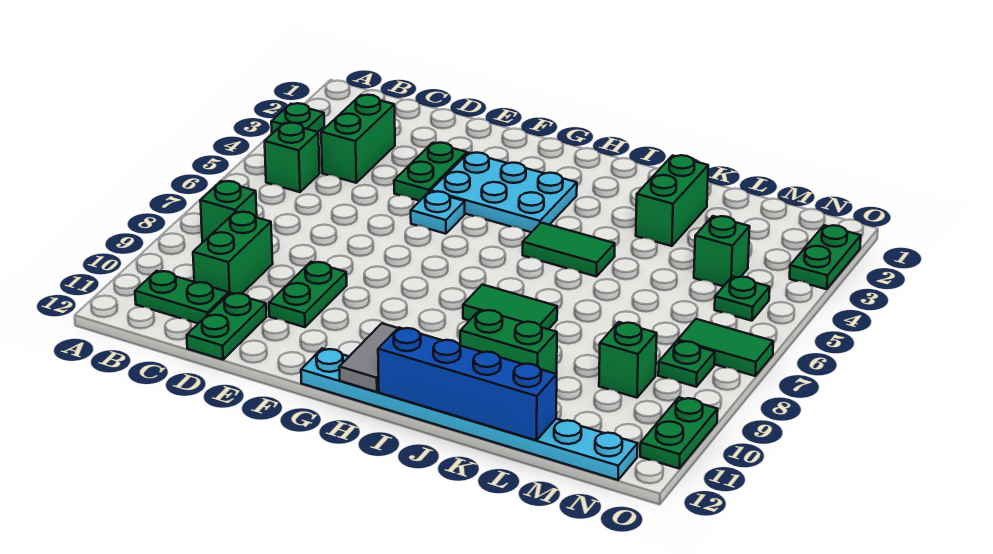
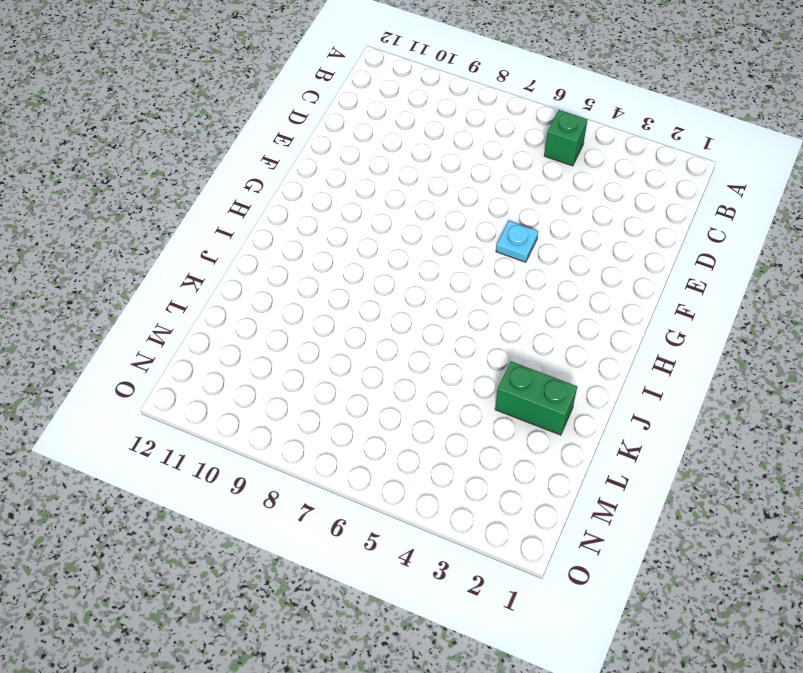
none -> green plate A3 level 1
none -> green brick B8 level 1
none -> green plate B11:C11 level 1

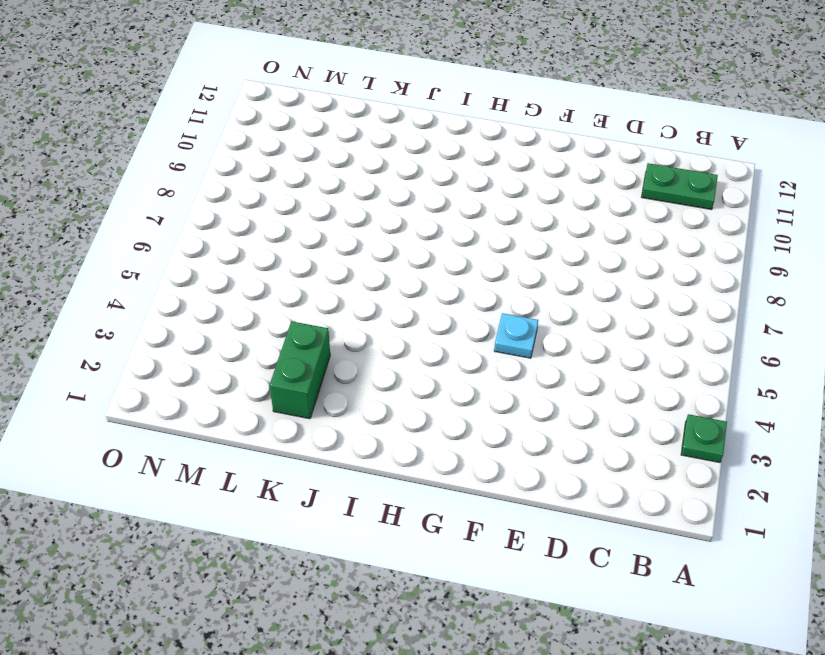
none -> green brick B5 level 1
none -> green brick B8 level 1
none -> green brick C3:C4 level 1

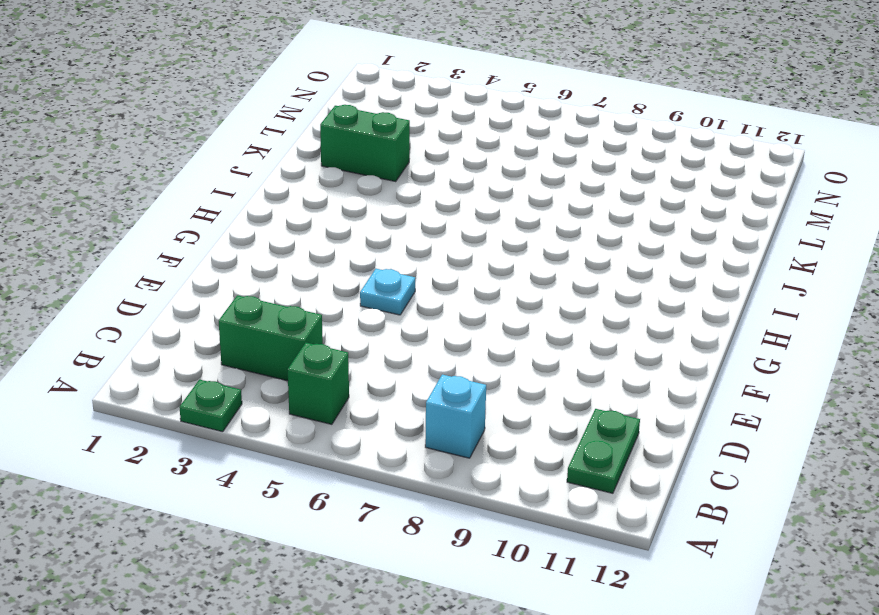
cyan brick B8 level 1 -> green brick B8 level 1
none -> green brick C9:C10 level 1
none -> green plate D11:D12 level 1
none -> green plate E3:E4 level 1

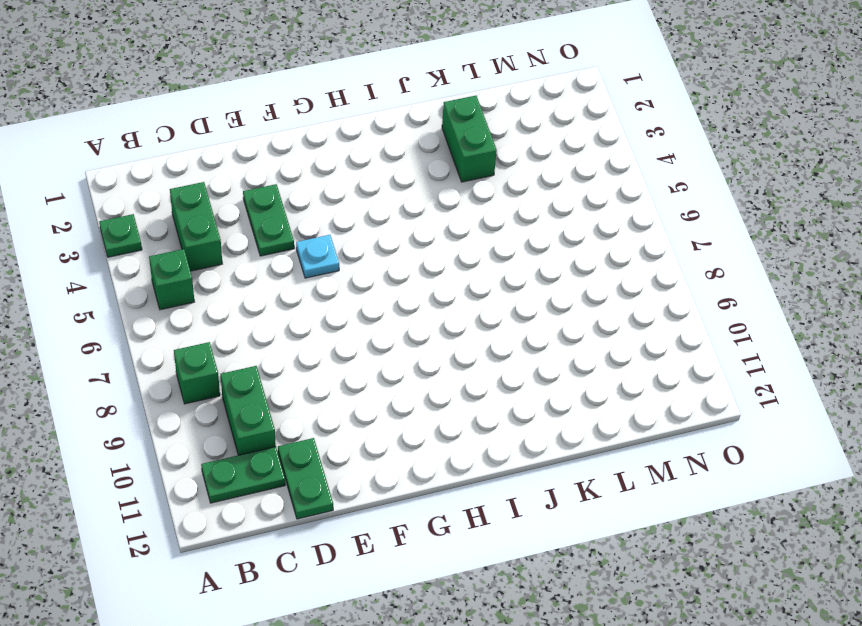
none -> green plate E9:E10 level 1
none -> cyan plate F3:H4 level 1
none -> cyan plate G12:N12 level 1

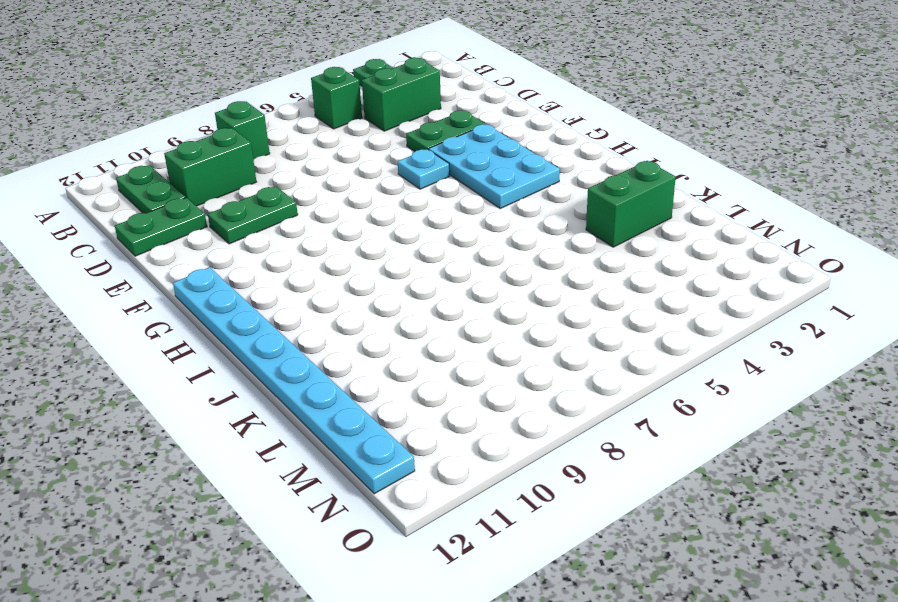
none -> green tile I5:J5 level 1
none -> green tile I8:J8 level 1
none -> green brick J10:K10 level 1

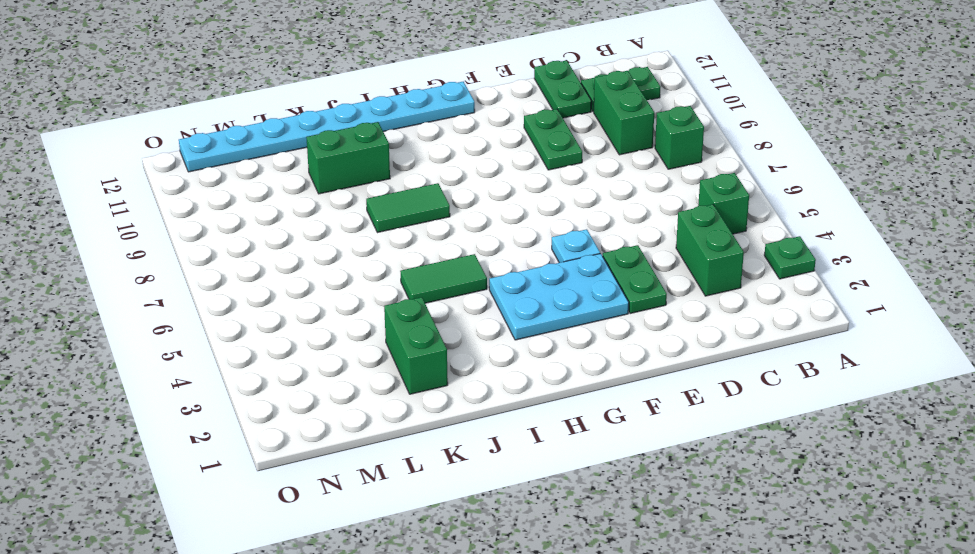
none -> green brick M4 level 1
none -> green brick M9 level 1
none -> green plate N5 level 1

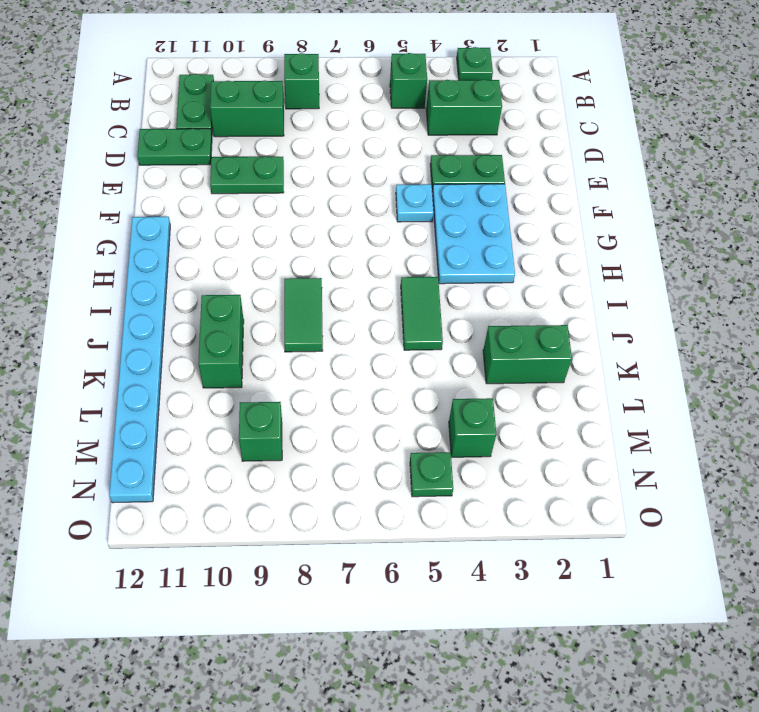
none -> green tile N7:O7 level 1
none -> green plate N8 level 1
none -> green plate O2:O3 level 1

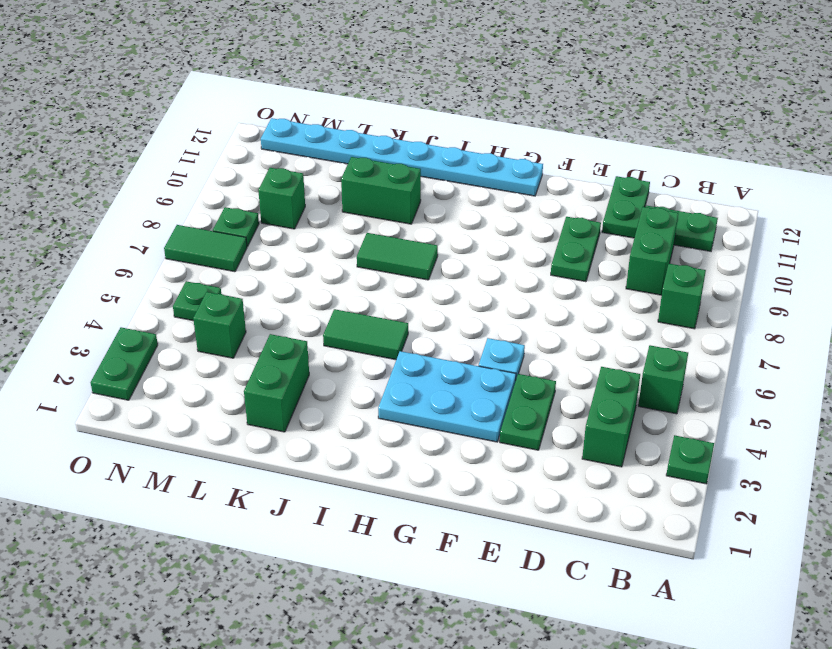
none -> green plate O10:O11 level 1
none -> grey tile H11:H12 level 2
none -> blue brick I12:L12 level 2

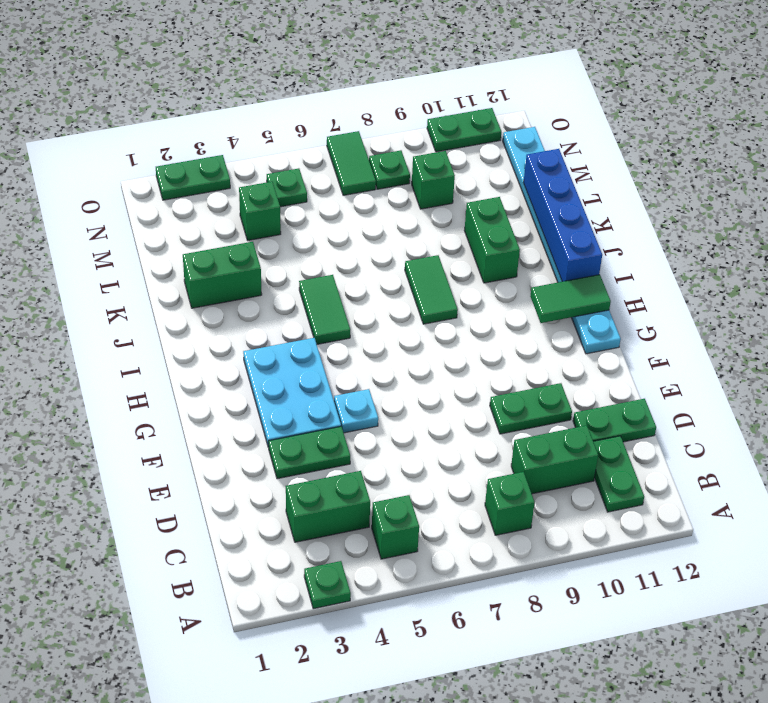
green tile H11:H12 level 2 -> grey tile H11:H12 level 2

